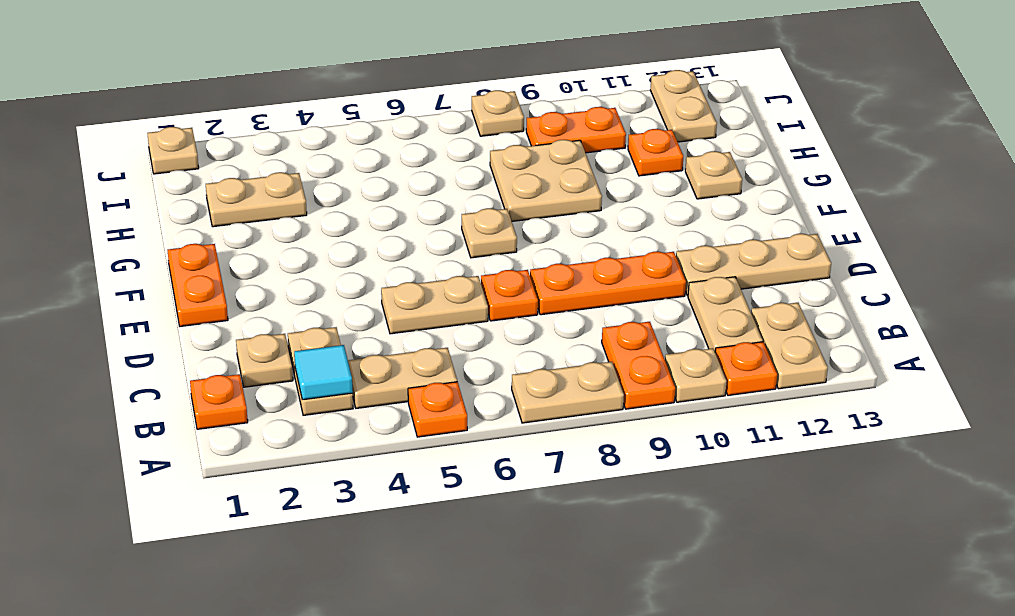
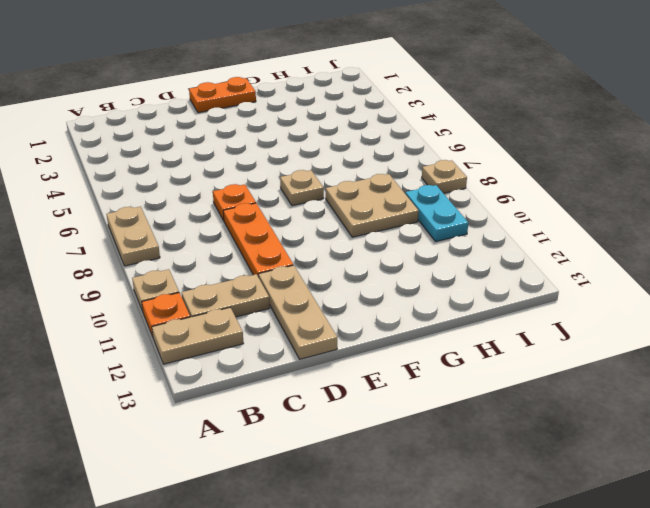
cyan plate I9:I10 level 1 -> orange plate I9:I10 level 1
none -> orange plate A5 level 1
none -> orange plate A9:B9 level 1
none -> orange plate B1 level 1

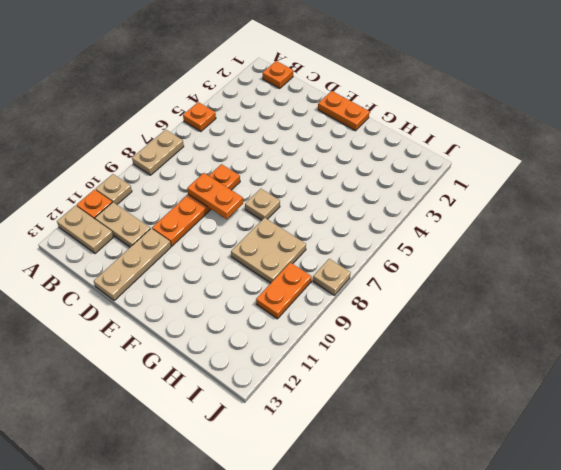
orange plate D8:E8 level 2 -> orange plate A9:B9 level 1
none -> tan plate B3:C3 level 1
none -> tan plate B4:B5 level 1
none -> tan plate C2 level 1

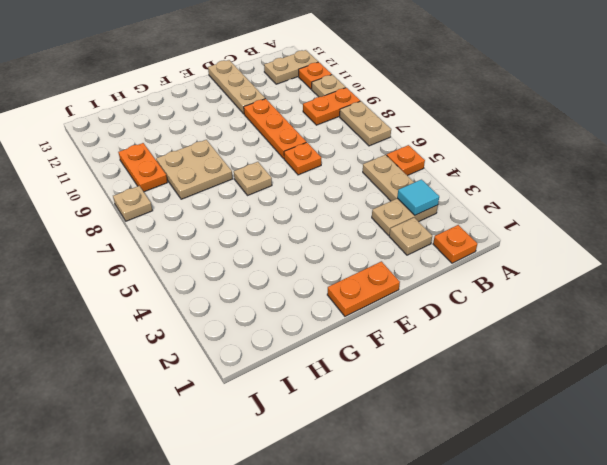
none -> tan plate B11:C11 level 1
none -> tan plate D5:D6 level 1
none -> tan plate G12 level 1

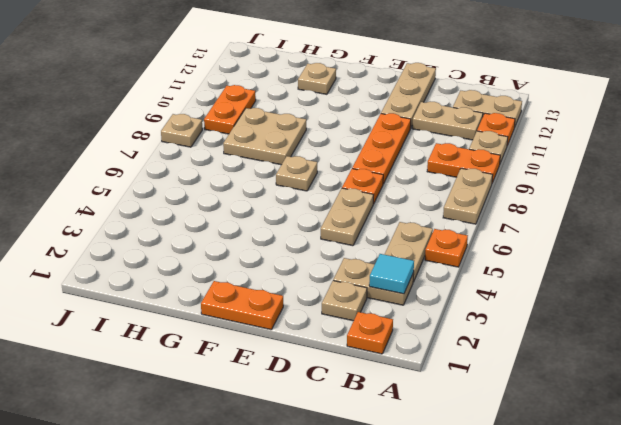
none -> tan plate H2:H3 level 1
none -> orange plate H11 level 1
none -> tan plate I12:J12 level 1

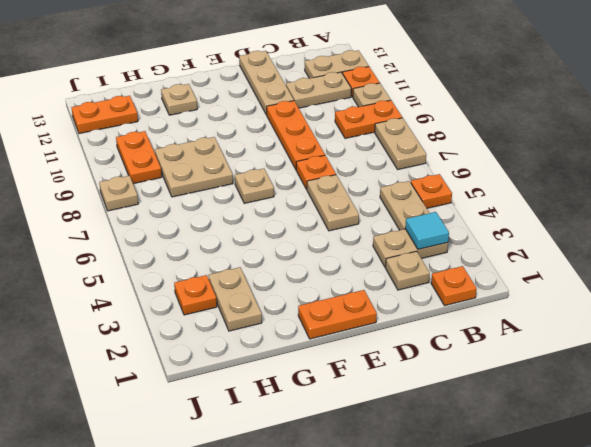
orange plate I3 level 1 -> orange plate H11 level 1
orange plate I12:J12 level 1 -> tan plate I12:J12 level 1
none -> tan plate J1 level 1

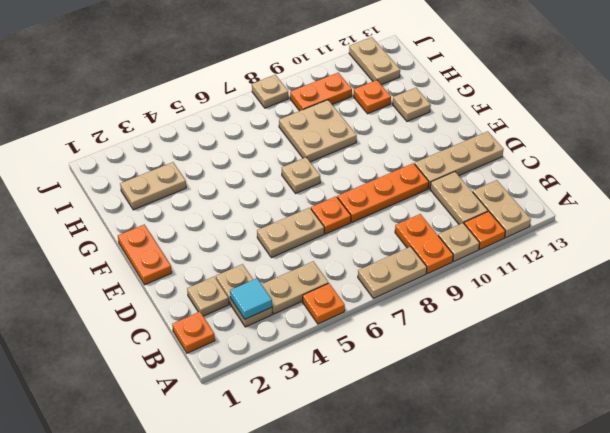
none -> tan plate J1 level 1

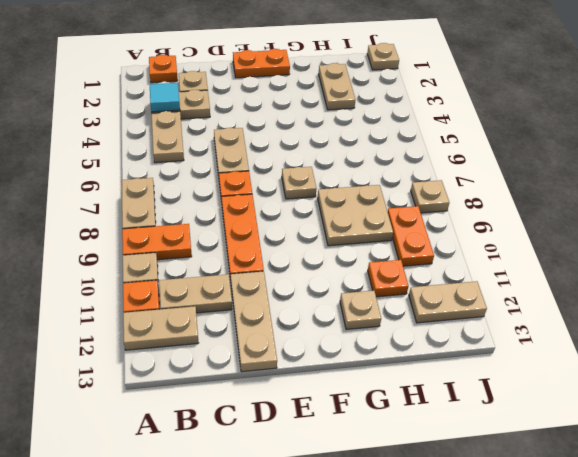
none -> orange plate A5 level 1

